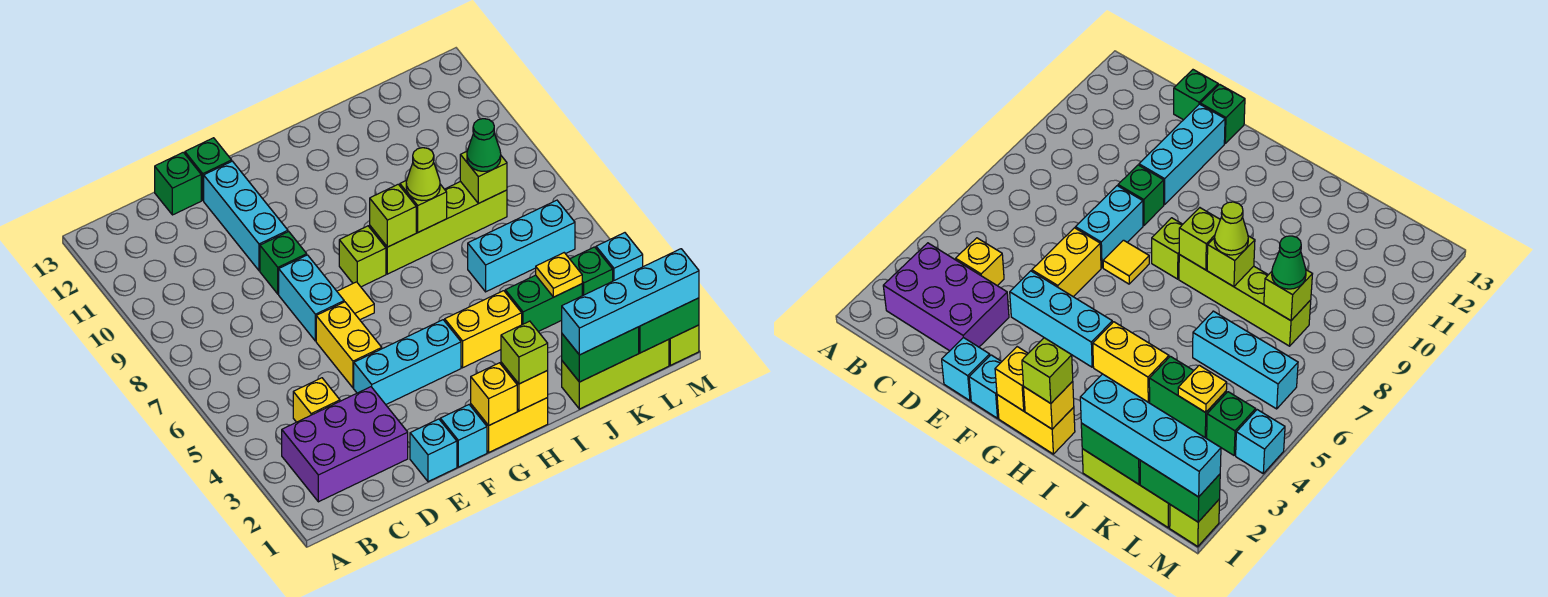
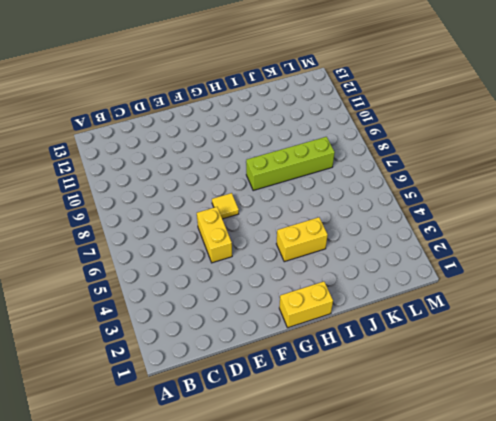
none -> purple brick B2:D3 level 1
none -> yellow brick C4 level 1
none -> green brick D13 level 1
none -> cyan brick E1 level 1

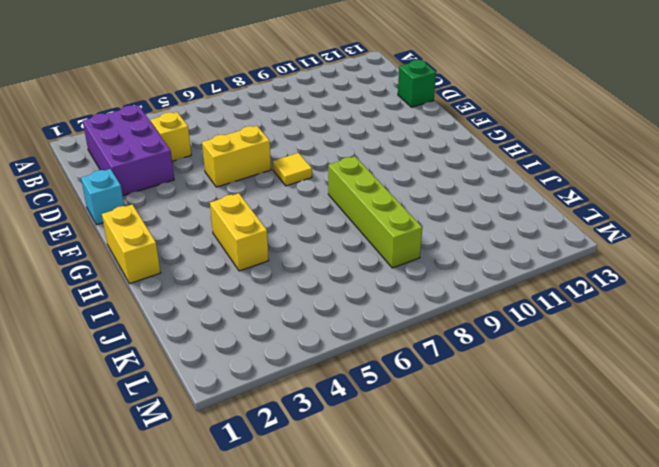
none -> cyan brick E4:G4 level 1
none -> cyan brick E7:E8 level 1
none -> green brick E9 level 1
none -> cyan brick E10:E12 level 1

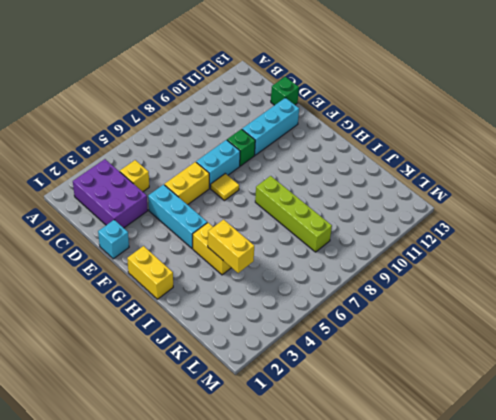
yellow brick I4:J4 level 2 -> none
none -> green brick E13 level 1
none -> cyan brick F1 level 1
none -> lime brick G8 level 1
none -> lime brick J1:L1 level 1

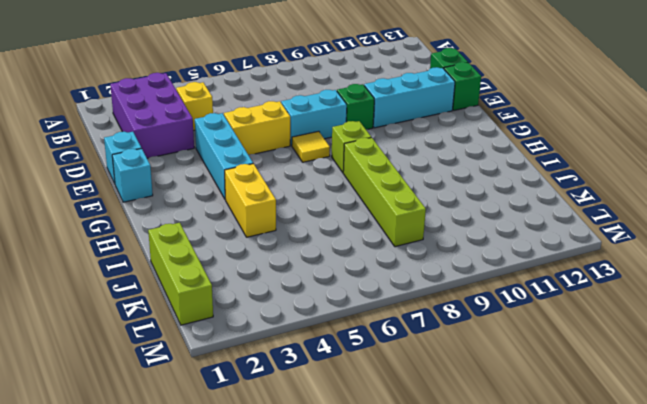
none -> yellow brick G1:H1 level 1
none -> green brick J4:K4 level 1
none -> cyan brick J6:L6 level 1
none -> green brick L4 level 1

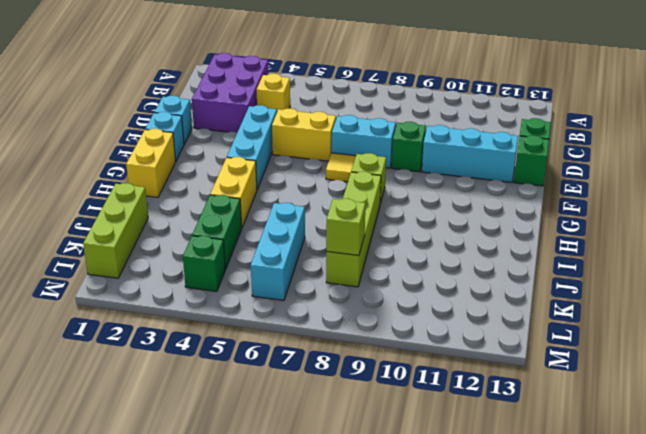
none -> lime brick M1 level 1
none -> cyan brick M4 level 1
none -> yellow brick G1 level 2
none -> yellow brick H1 level 2

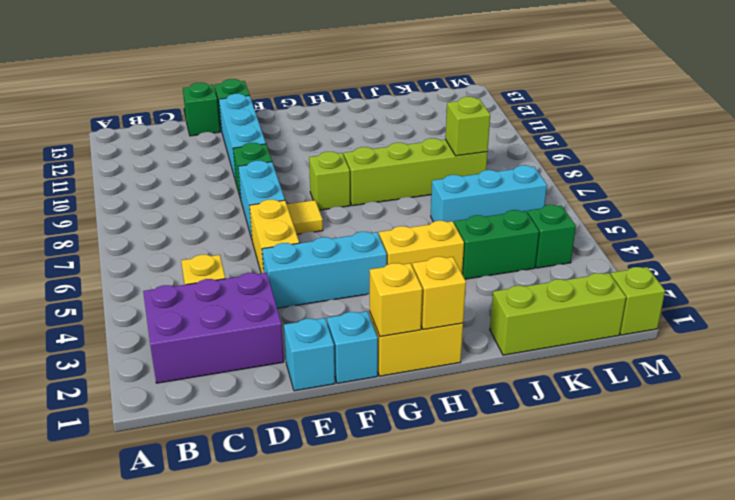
none -> cyan brick M4 level 1
none -> lime brick H8 level 2
none -> lime brick I8 level 2
none -> green brick J1:K1 level 2

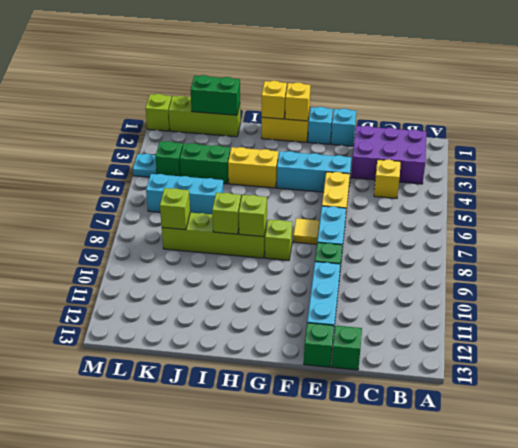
cyan plate M4 level 1 -> cyan brick M4 level 1
none -> yellow plate K4 level 2
none -> green brick L1:M1 level 2
none -> lime brick H1 level 3
none -> lime cone I8 level 3

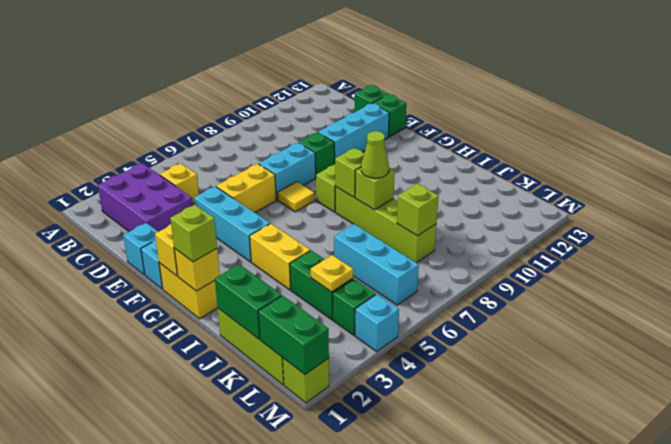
none -> cyan brick J1:M1 level 3
none -> green cone K8 level 3

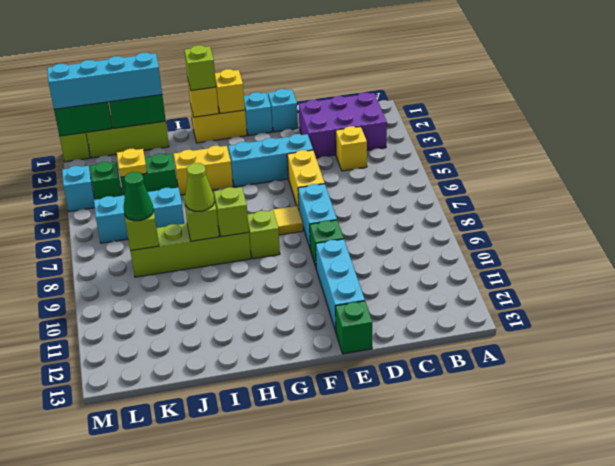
none -> green brick D13 level 1

